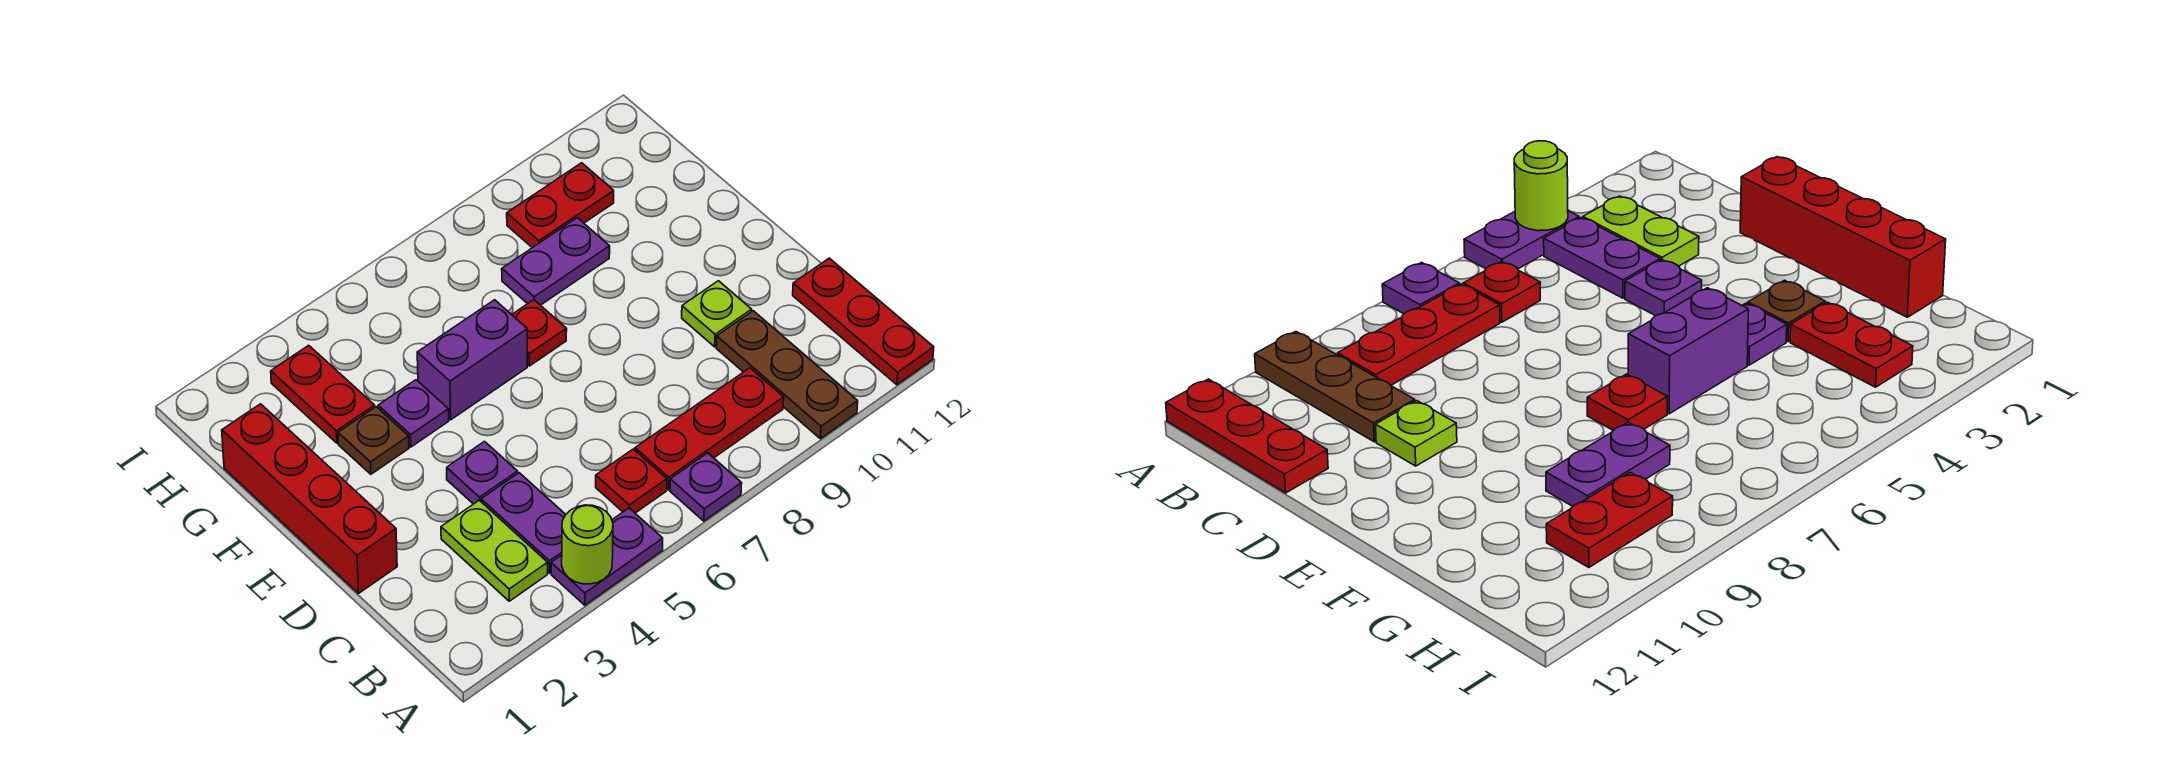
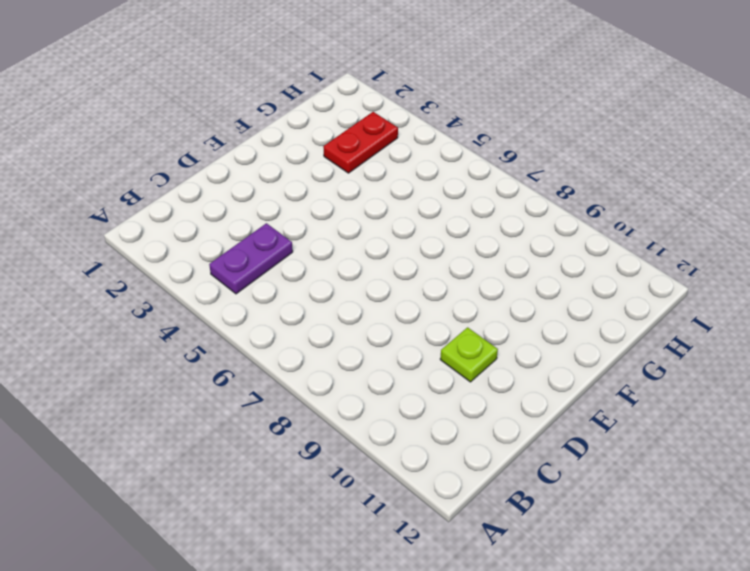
none -> purple plate A4:A5 level 1
none -> purple plate A7 level 1
none -> brown plate A10:C10 level 1

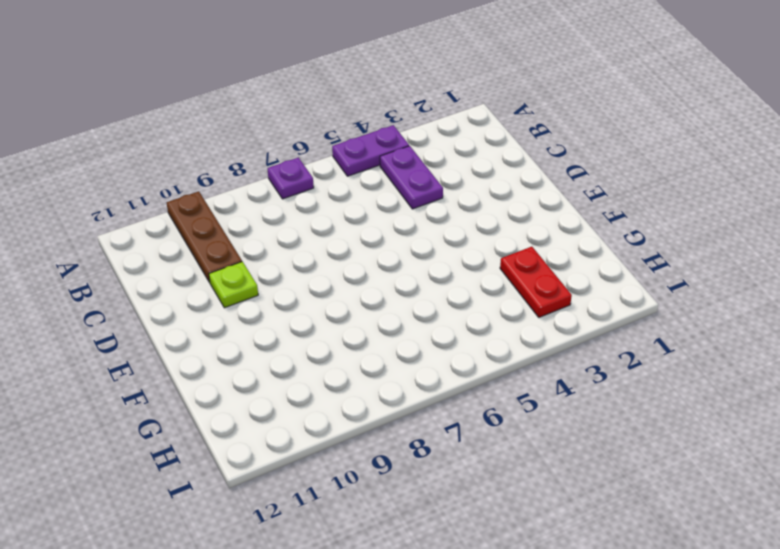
none -> red plate A12:C12 level 1
none -> lime plate B3:C3 level 1
none -> red plate B6 level 1

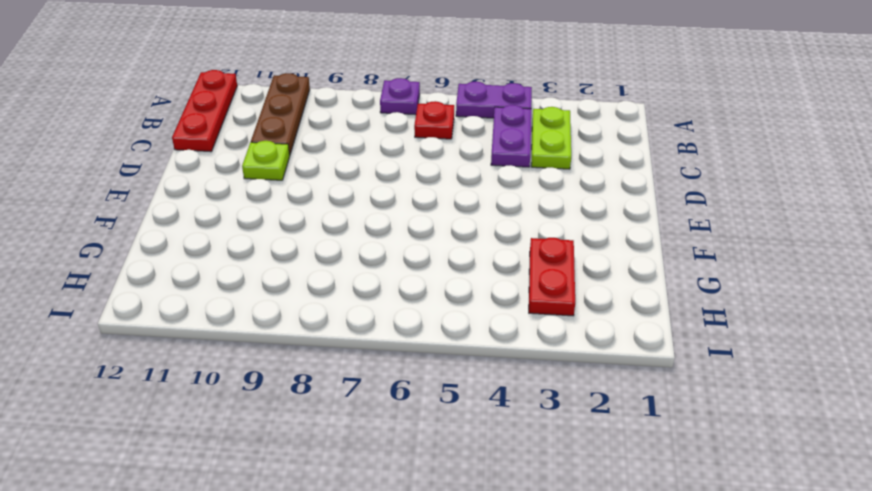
none -> red plate B7:B9 level 1
none -> red brick D1:G1 level 1
none -> purple plate D4 level 1

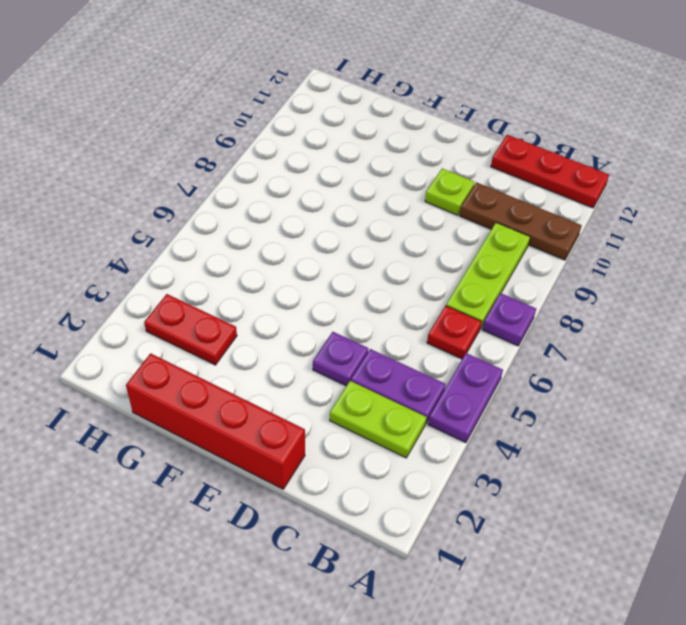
lime plate B7:B9 level 1 -> red plate B7:B9 level 1
none -> brown plate F3 level 1
none -> purple plate F4 level 1
none -> purple brick F5:F6 level 1

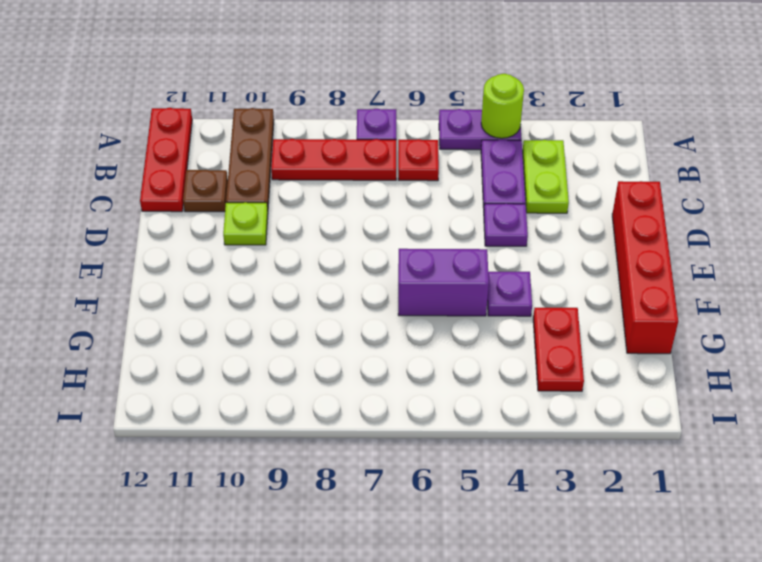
brown plate C11 level 1 -> brown plate F3 level 1
none -> red plate F7 level 1
none -> purple plate G8:G9 level 1
none -> red plate H9:H10 level 1

